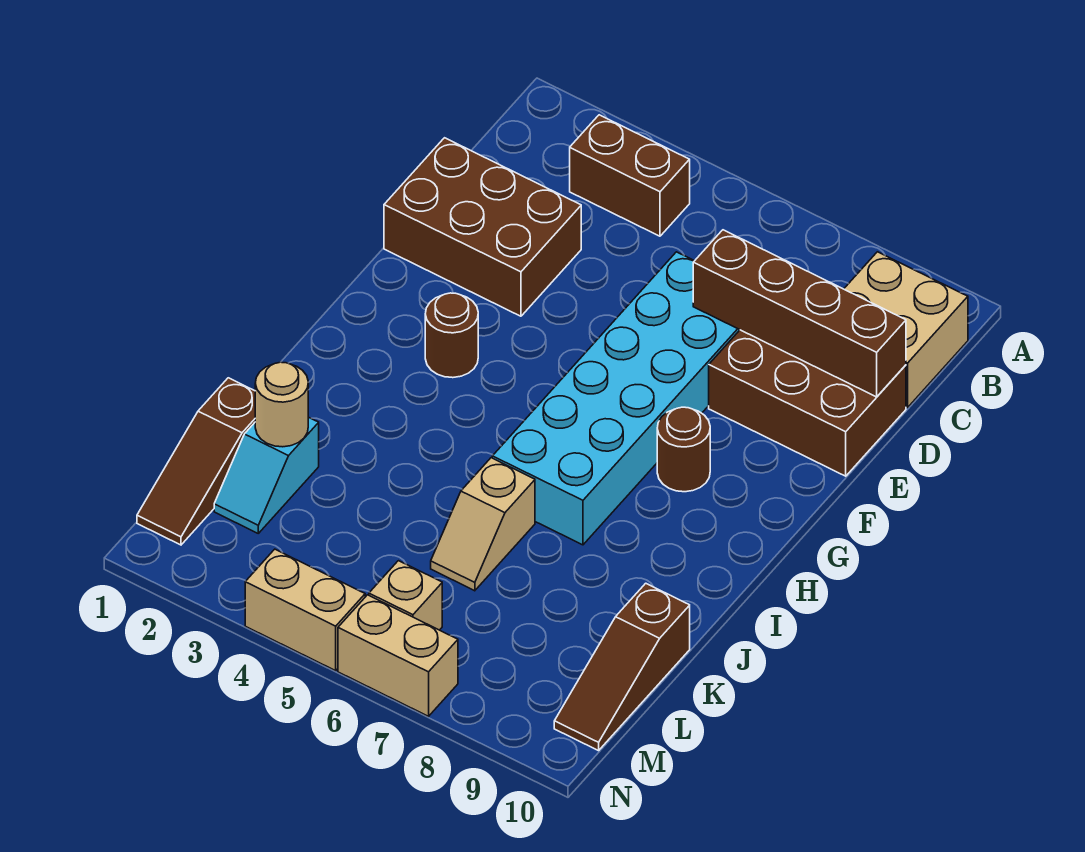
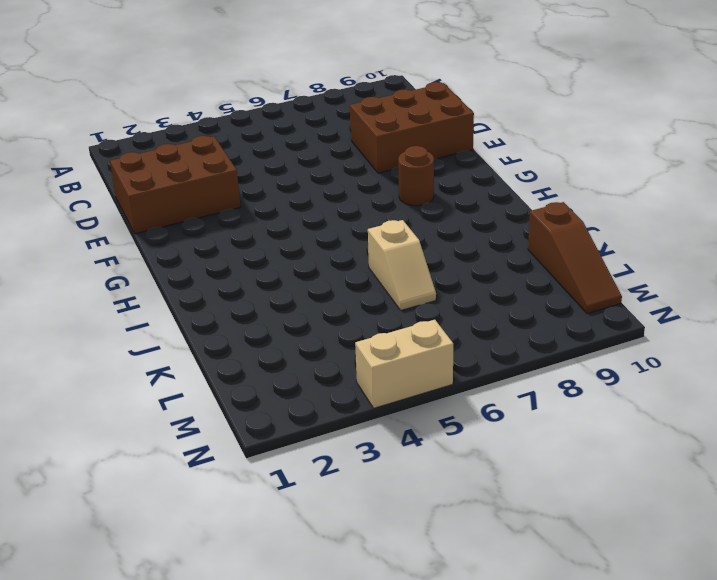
none -> brown brick B3:B4 level 1
none -> tan brick B9:C10 level 1
none -> cyan brick D6:I7 level 1

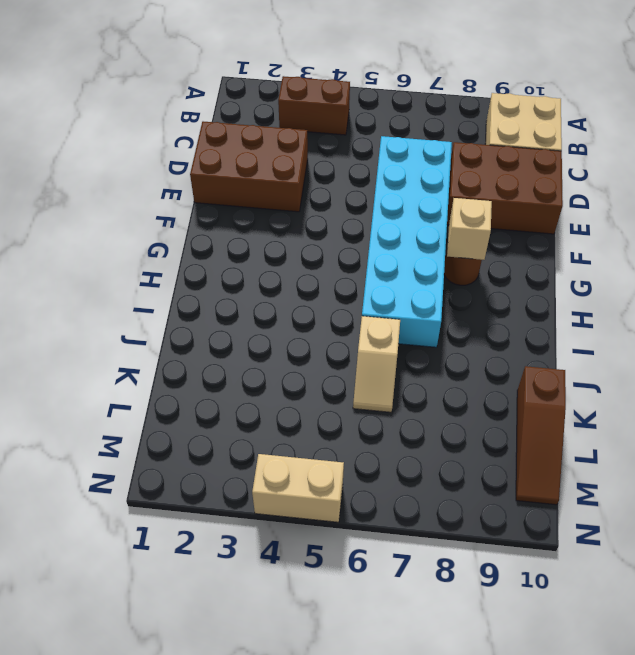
tan brick G8 level 2 -> tan brick M6 level 1
none -> brown round brick G3 level 1
none -> brown slope K1:M1 level 1 top K
none -> cyan slope K2:L2 level 1 top K

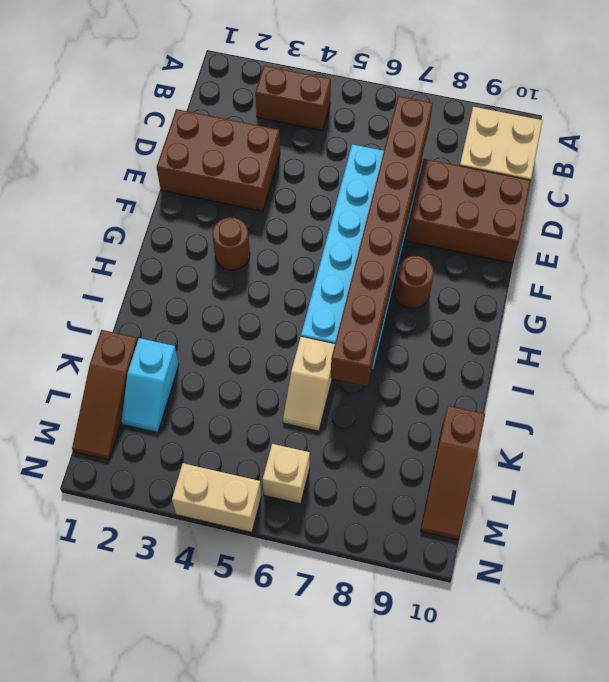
brown brick C7:J7 level 2 -> brown brick D7:D10 level 2
none -> tan brick N6:N7 level 1
none -> tan round brick K2 level 2

